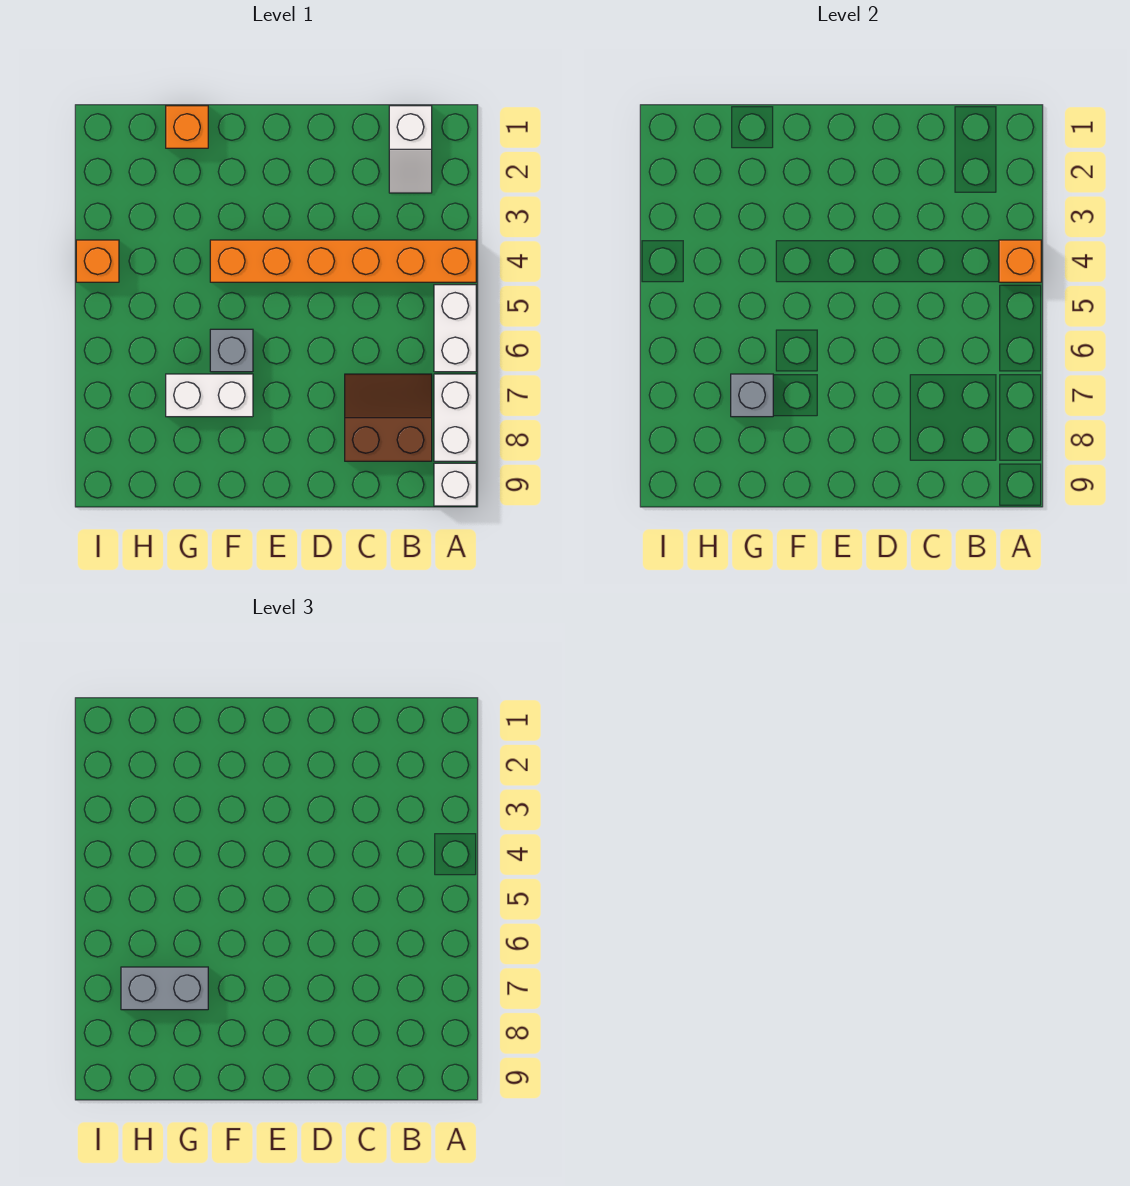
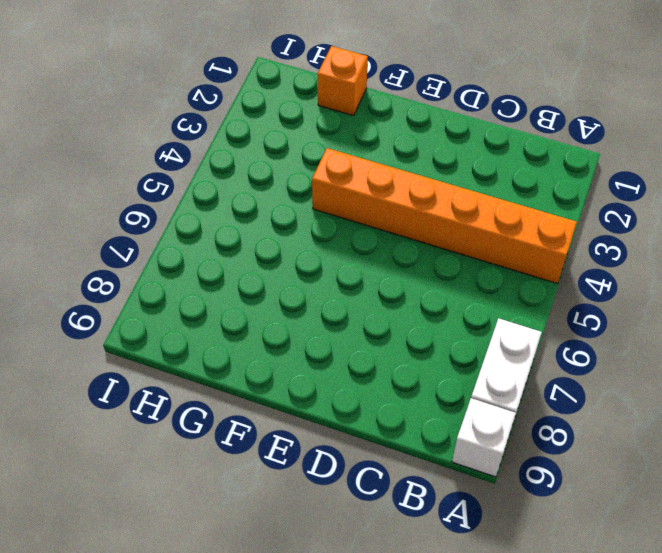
none -> white brick A5:A6 level 1
none -> white slope B1:B2 level 1 top 1
none -> brown slope B7:C8 level 1 top 8

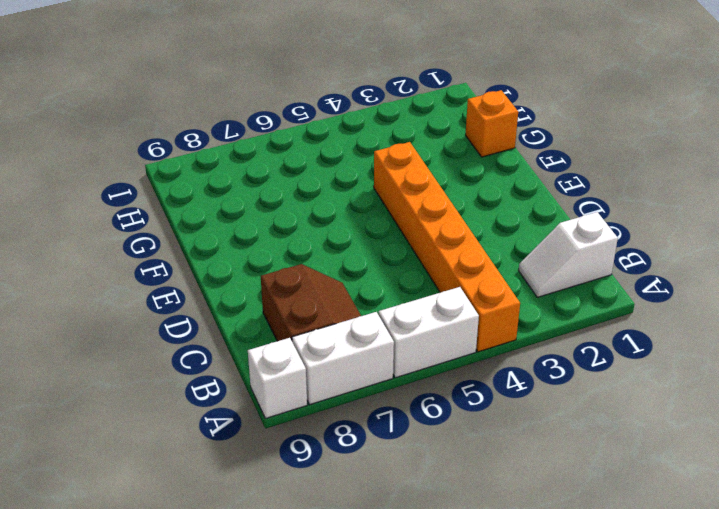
none -> grey brick F6 level 1
none -> white brick F7:G7 level 1
none -> orange brick I4 level 1

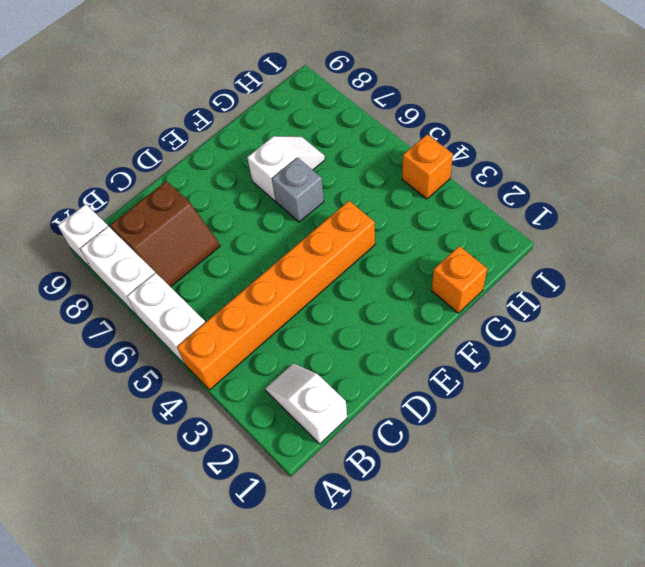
white slope F7:G7 level 1 top F -> white brick F7:G7 level 1
none -> orange brick A4 level 2
none -> grey brick G7 level 2
none -> grey brick G7:H7 level 3

